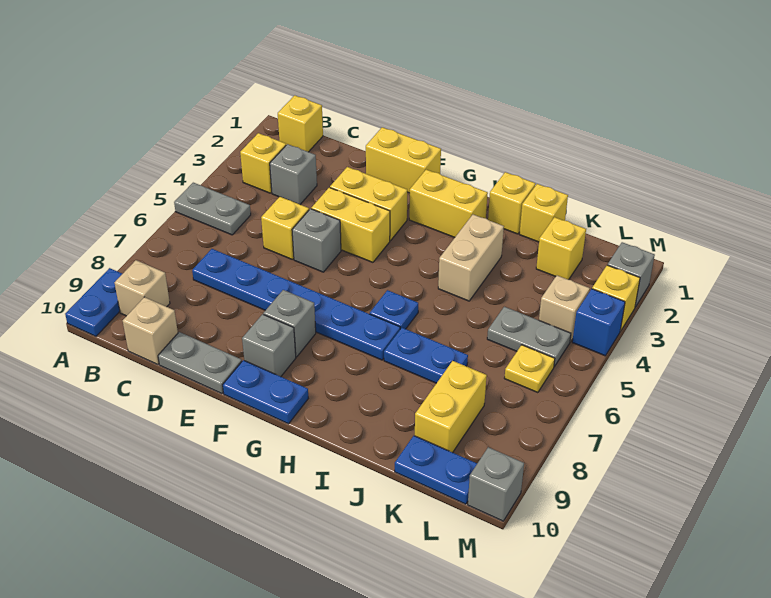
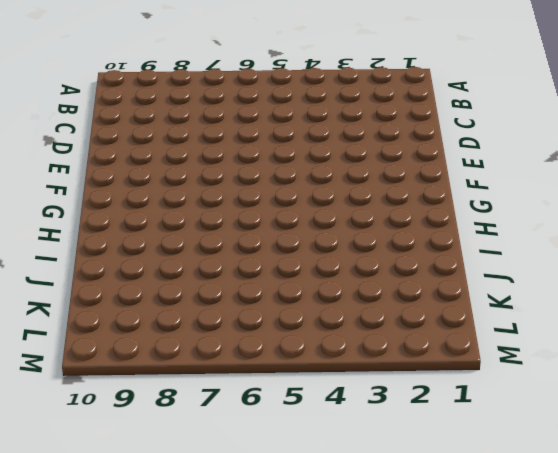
none -> grey plate A5:B5 level 1
none -> blue plate A9:A10 level 1
none -> yellow brick B1 level 1
none -> yellow brick B3 level 1

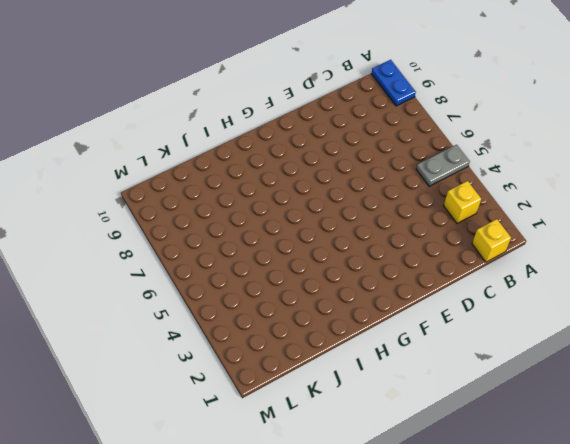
none -> tan brick B9 level 1
none -> grey brick C3 level 1
none -> blue plate C7:H7 level 1
none -> tan brick C10 level 1

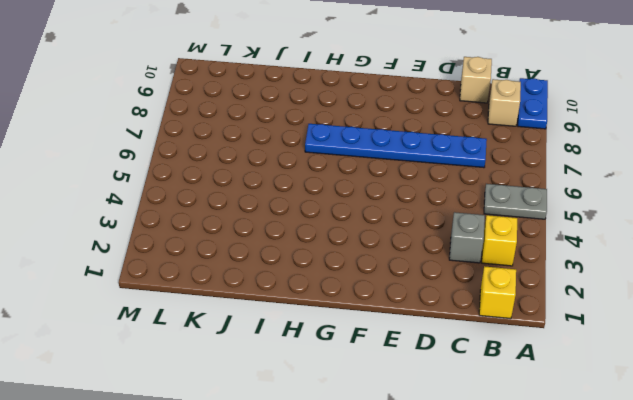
none -> yellow brick D5 level 1
none -> grey plate D10:E10 level 1
none -> yellow brick E1:F1 level 1
none -> yellow brick E3:F3 level 1

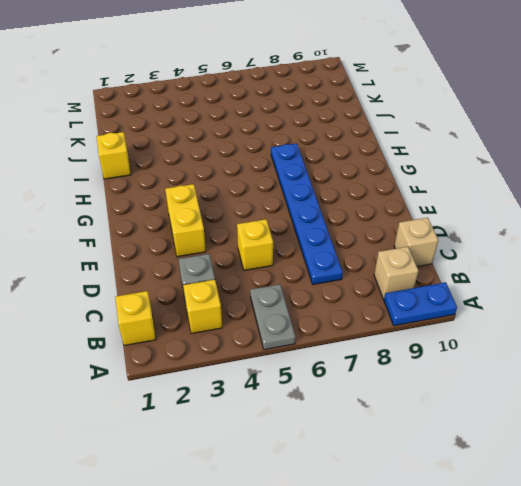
none -> grey plate D10:E10 level 1
none -> yellow brick E1:F1 level 1
none -> yellow brick E4:F4 level 1
none -> grey brick E5 level 1

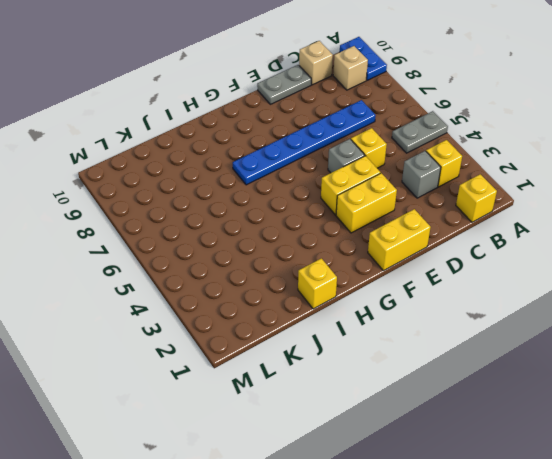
none -> grey brick F8 level 1
none -> grey brick F9 level 1
none -> blue plate F10:G10 level 1
none -> yellow brick G2:H2 level 1

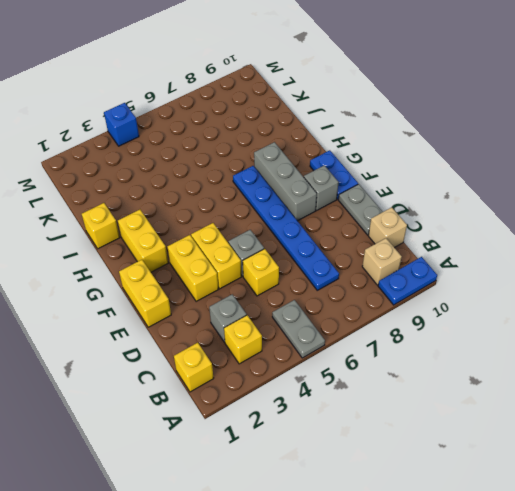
grey brick F8:H8 level 1 -> grey brick F8 level 1
none -> blue plate H6 level 1
none -> tan brick I3:I4 level 1
none -> blue plate I7:J7 level 1
none -> yellow brick J1 level 1

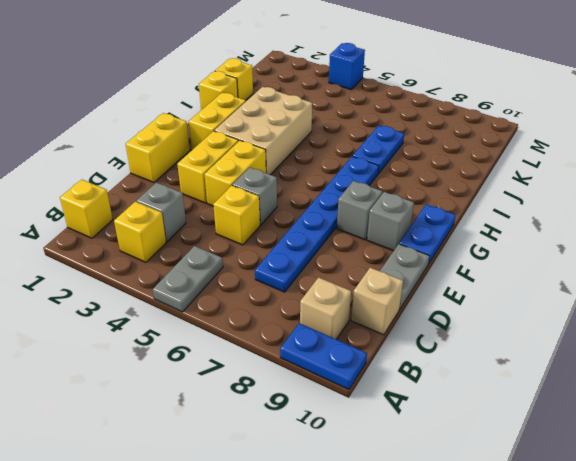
tan brick G3:I4 level 1 -> tan brick I3:I4 level 1
none -> blue plate H6 level 1
none -> yellow brick K2 level 1
none -> grey plate K5:L5 level 1
none -> yellow brick K8:K9 level 1

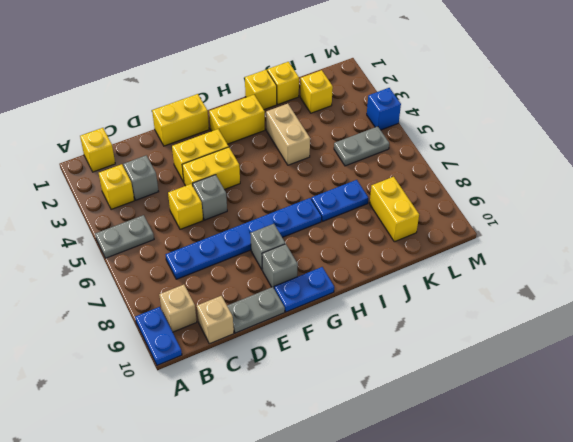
none -> blue plate H6 level 1
none -> blue plate K10:L10 level 1
none -> tan brick L4 level 1
none -> yellow plate L6 level 1

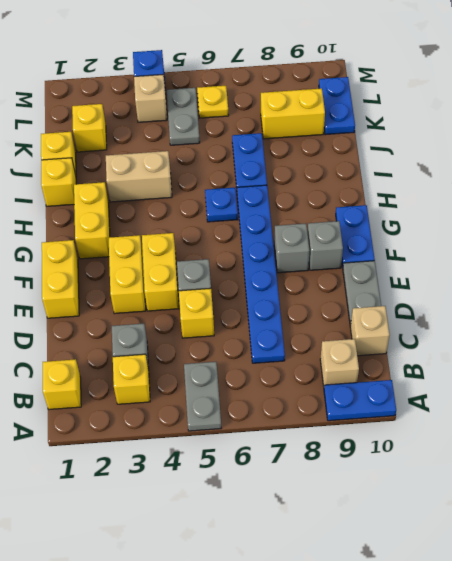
none -> grey brick M2 level 1
none -> yellow brick M3 level 1
none -> grey brick M10 level 1

